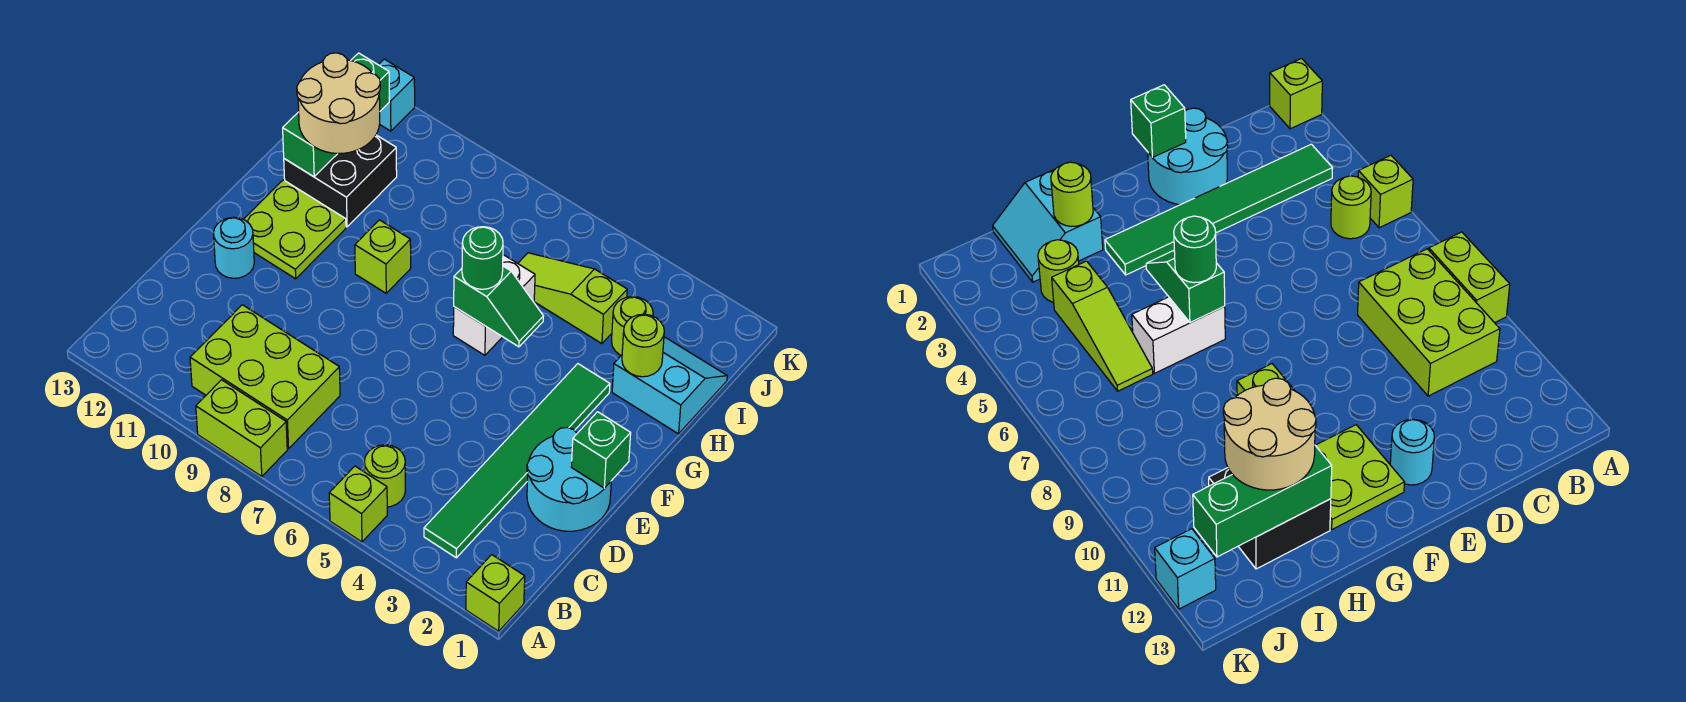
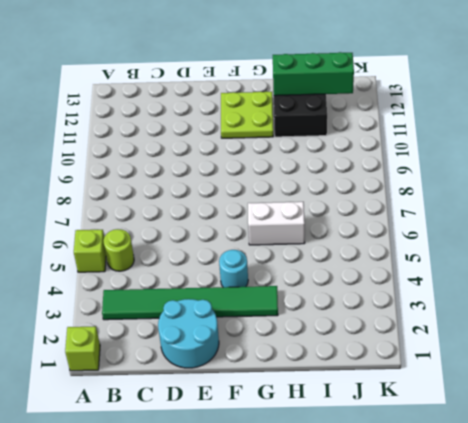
cyan round brick F4 level 1 -> cyan round brick E12 level 1
none -> lime brick A8:A9 level 1
none -> lime brick B8:C10 level 1
none -> lime brick G9 level 1

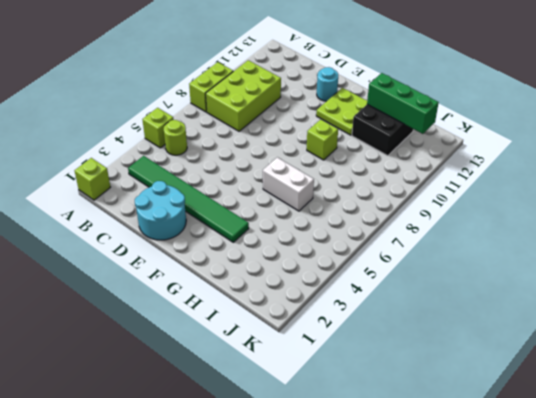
none -> cyan slope H1:I2 level 1 top H
none -> lime round brick I3 level 1
none -> lime slope I4:I6 level 1 top 4

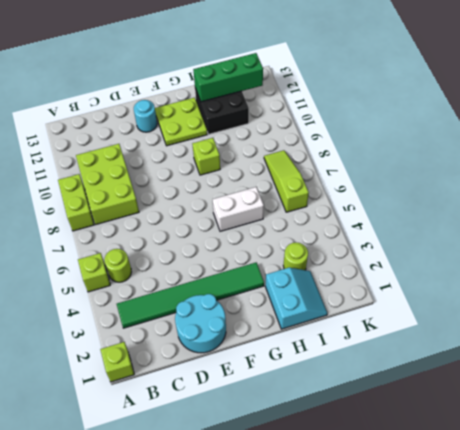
lime slope J6:J8 level 1 top 6 -> lime slope I4:I6 level 1 top 4
none -> cyan brick K12 level 1
none -> green brick E1 level 2
none -> green slope G5:G6 level 2 top 6

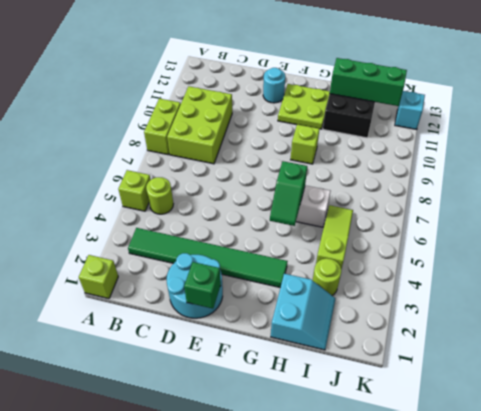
none -> lime round brick H2 level 2
none -> green round brick G6 level 3
none -> tan round brick H11:I12 level 3

